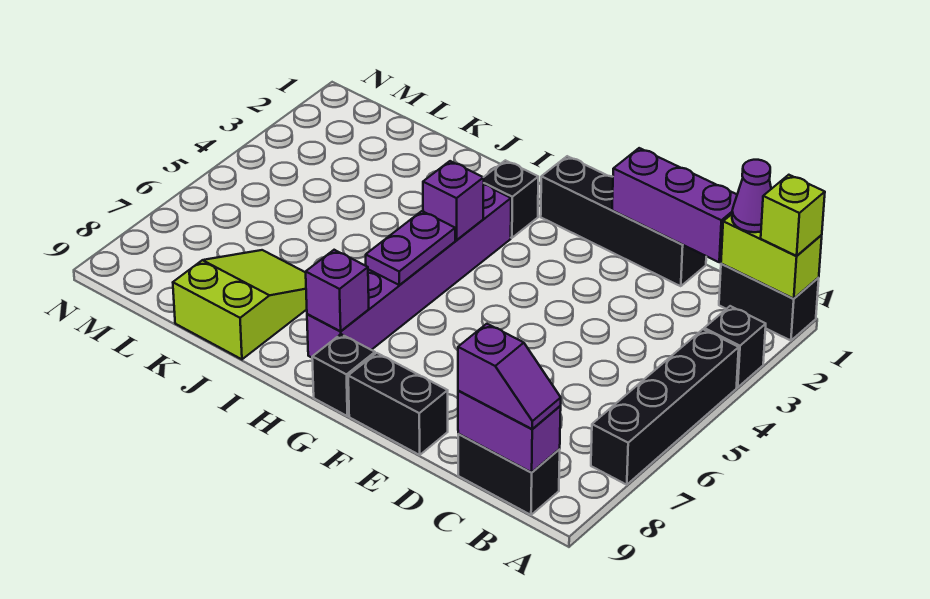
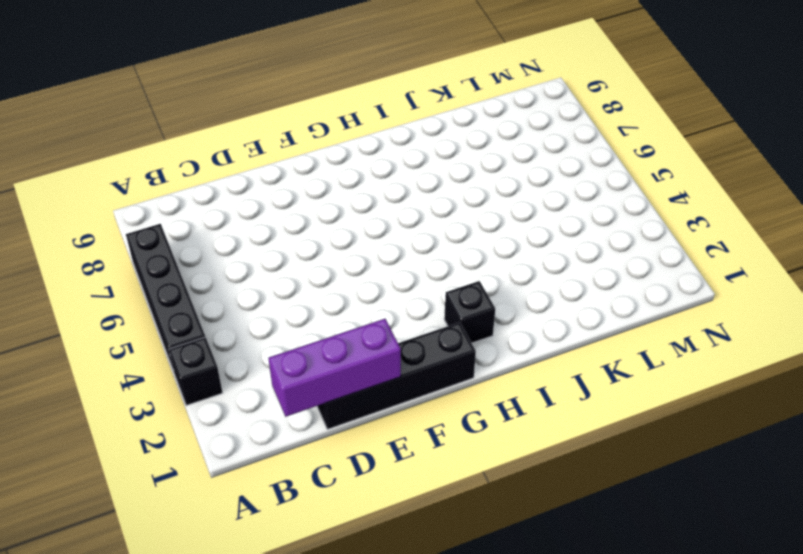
none -> black brick A1:B1 level 1
none -> black brick B9:C9 level 1
none -> black brick E9:F9 level 1

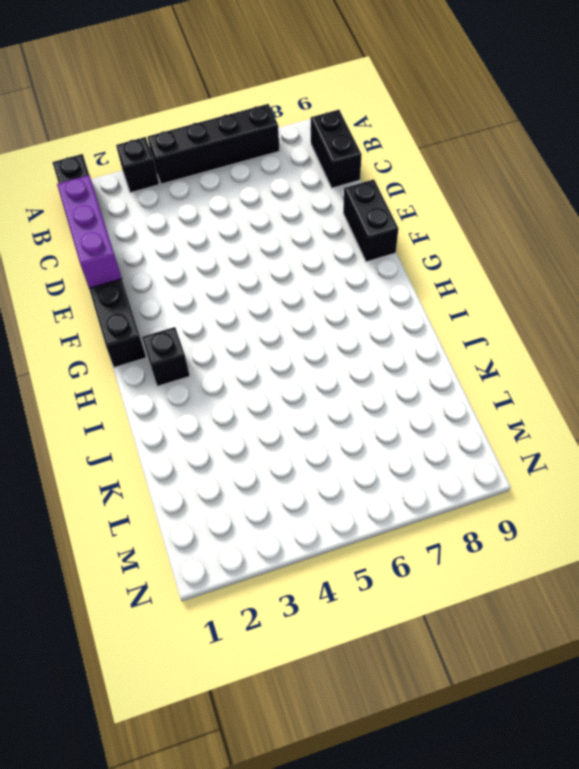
none -> black brick G9 level 1
none -> purple brick H3:H8 level 1
none -> lime slope J7:K9 level 1 top 9

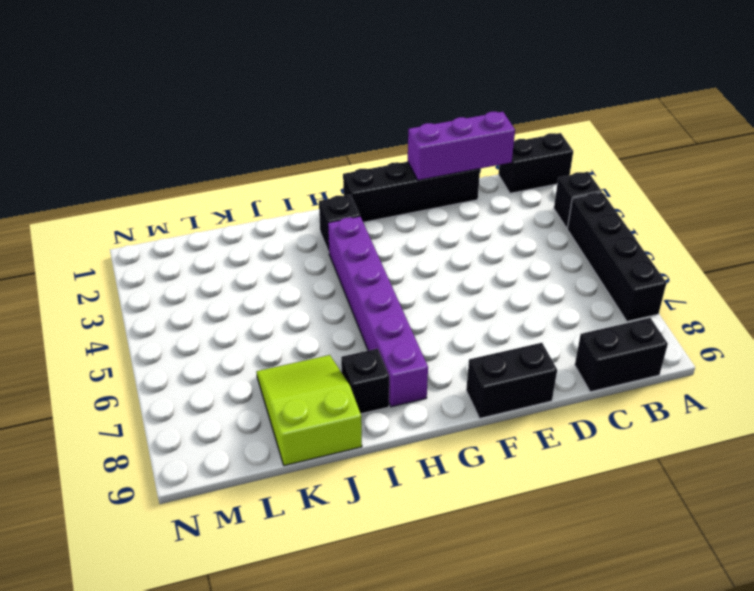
black brick I8 level 1 -> black brick G9 level 1
none -> lime brick A1:B1 level 2
none -> purple brick B9:C9 level 2
none -> purple brick H4 level 2

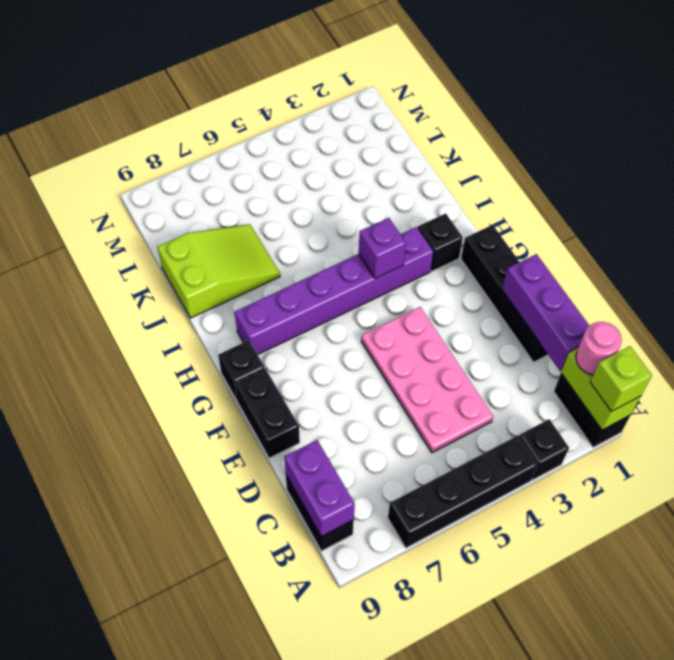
pink round brick B1 level 3 -> purple cone B1 level 3
pink plate C4:F5 level 1 -> none
none -> purple plate H5:H6 level 2
none -> purple brick H8 level 2
none -> purple slope B9:C9 level 3 top C

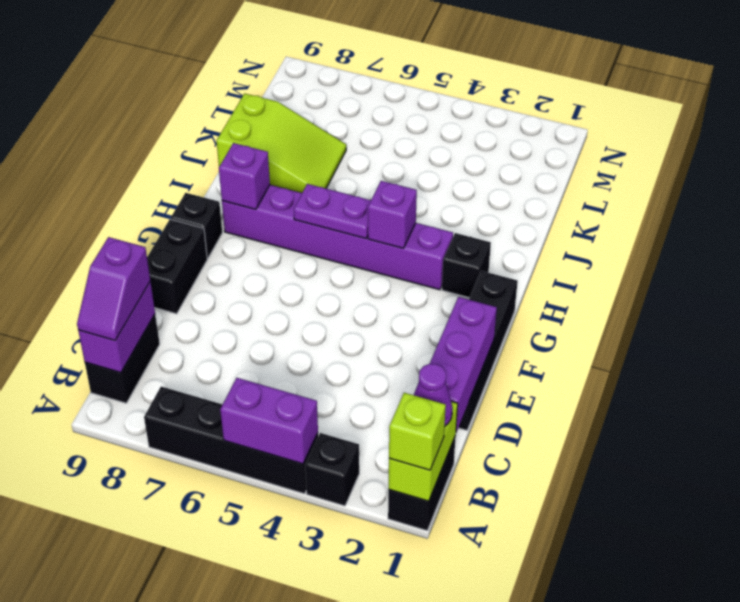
purple brick A4:A5 level 2 -> none

